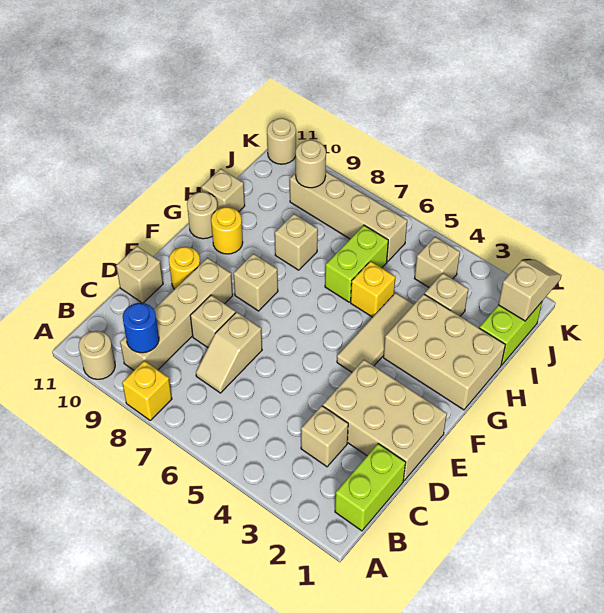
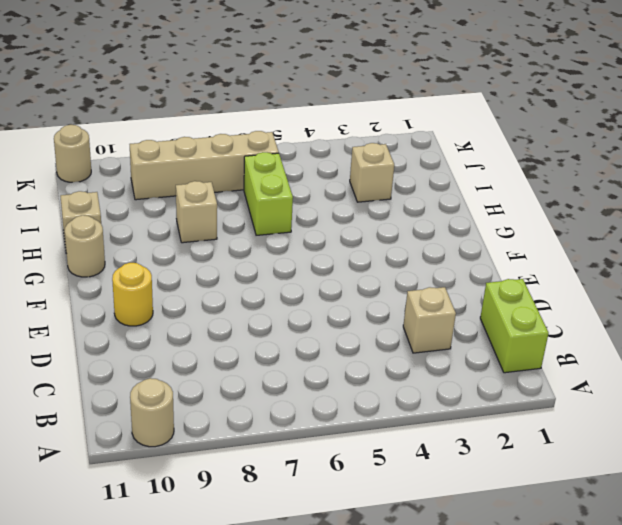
none -> yellow brick A8 level 1
none -> tan brick B9:E9 level 1
none -> tan slope C7:D7 level 1 top D

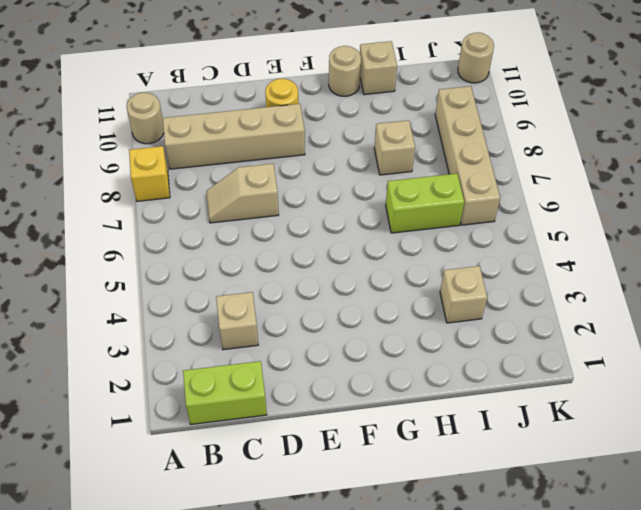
none -> tan brick D1:E3 level 1
none -> tan brick D8 level 1
none -> tan brick D11 level 1

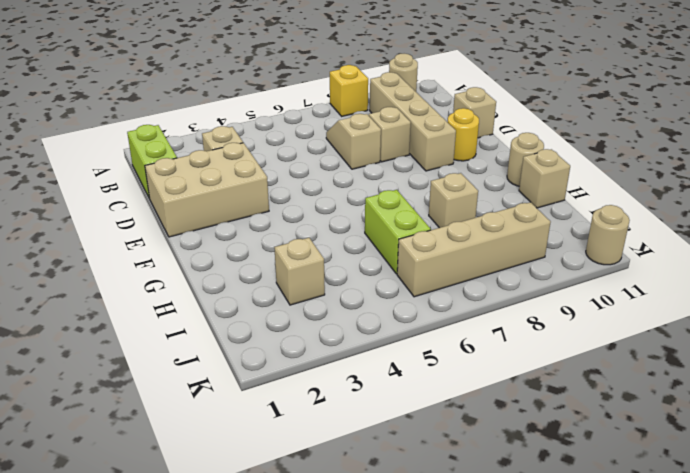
none -> tan tile F4:H4 level 1
none -> tan brick F8 level 1
none -> tan brick G1:H3 level 1

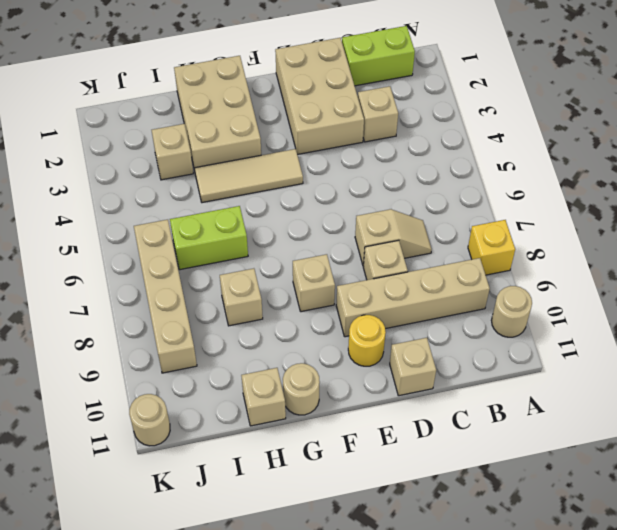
none -> yellow round brick G10 level 1
none -> yellow brick H5 level 1
none -> lime brick I1:J1 level 1

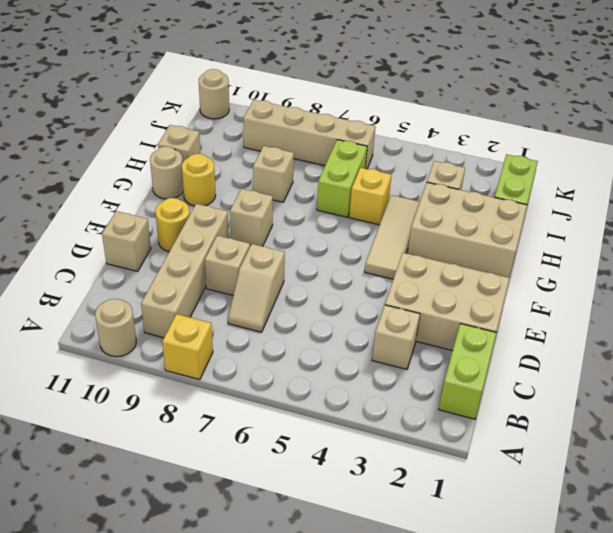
none -> tan brick J4 level 1
none -> blue round brick B9 level 2
none -> tan slope J1:K1 level 2 top J

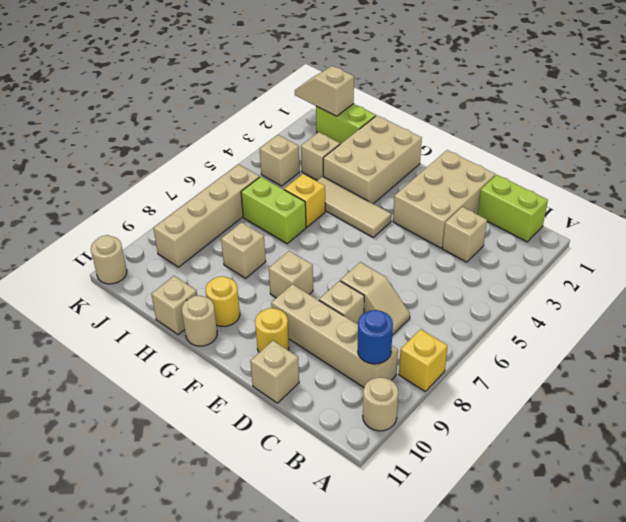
none -> tan round brick J9 level 2

